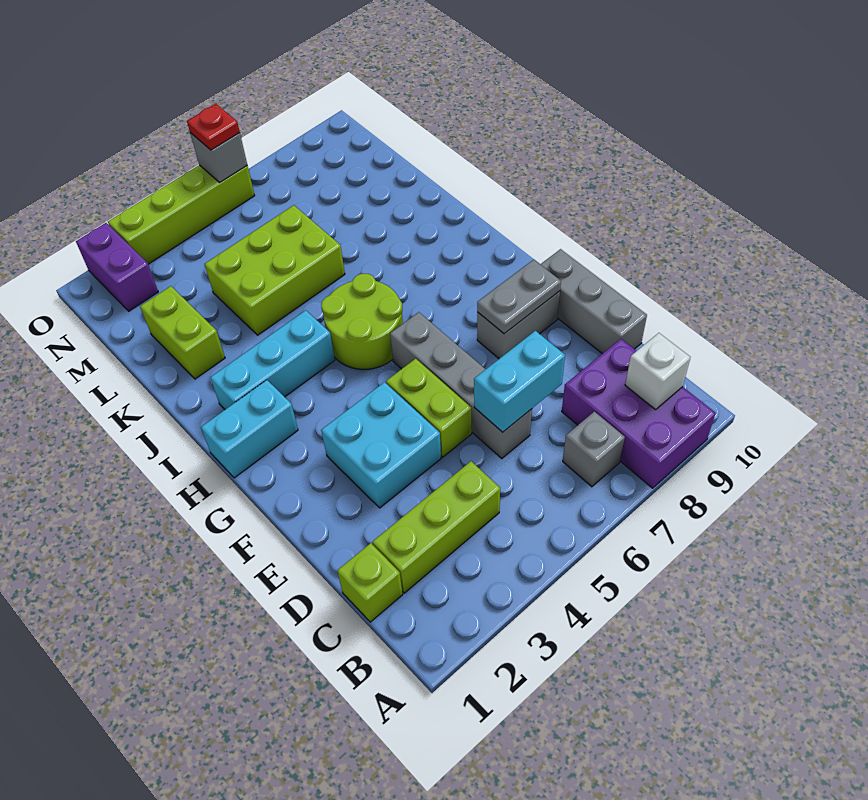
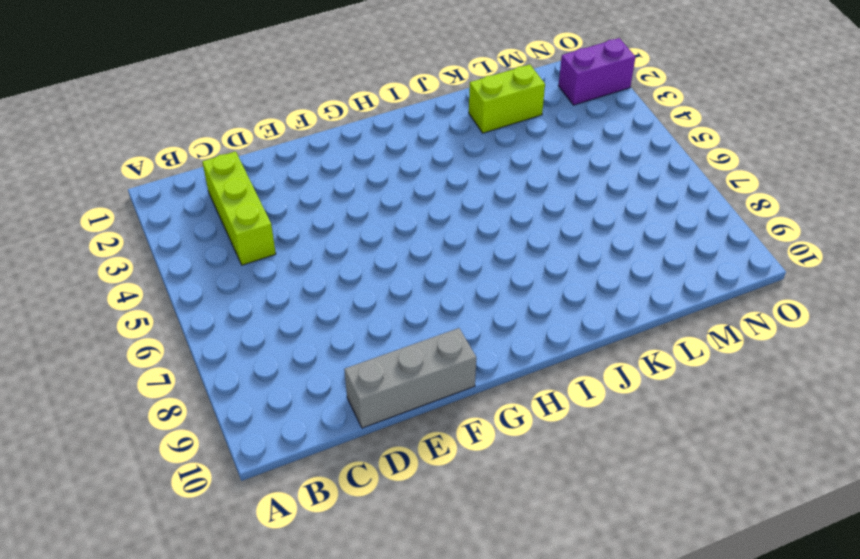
none -> purple brick A8:C9 level 1
none -> grey brick B7 level 1
none -> lime brick C1 level 1

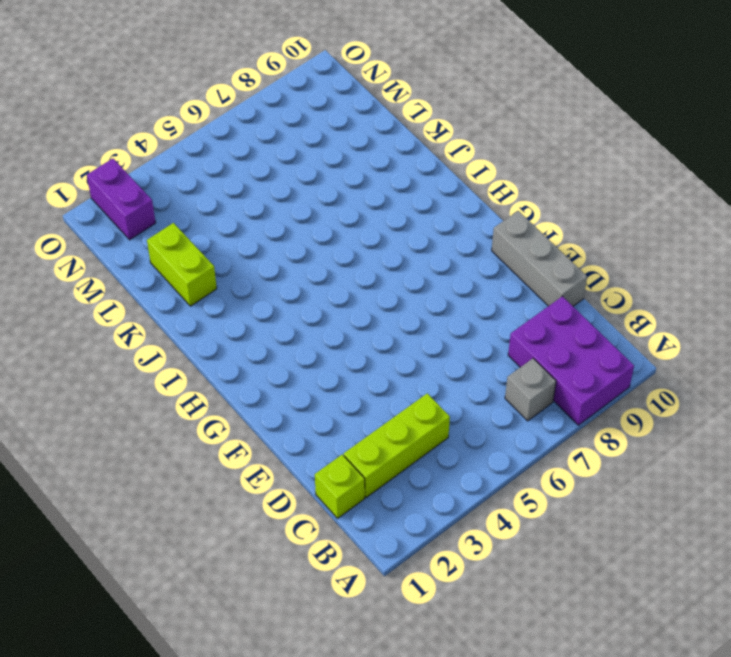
none -> grey brick D6:G6 level 1
none -> cyan brick E3:F4 level 1
none -> lime brick E5:F5 level 1

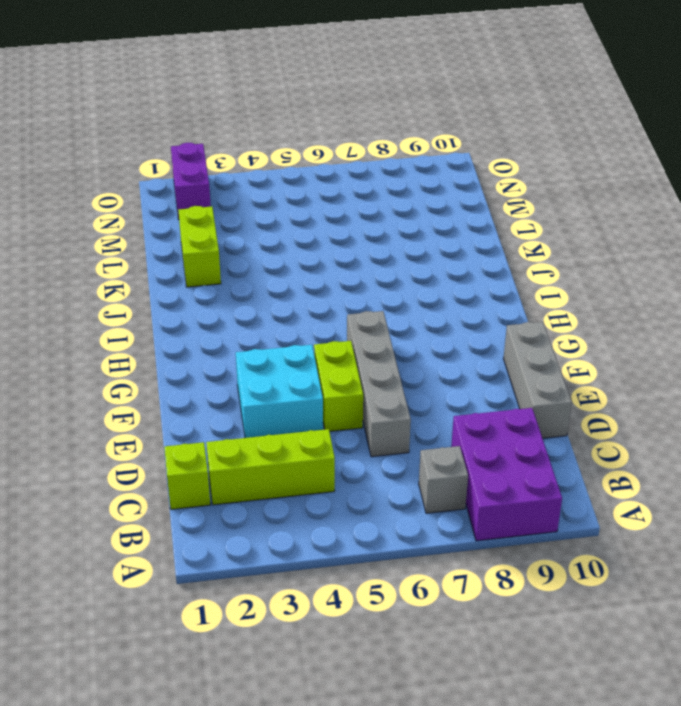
none -> grey brick F8:F9 level 1
none -> cyan brick H1:H2 level 1
none -> lime round brick H5:I6 level 1

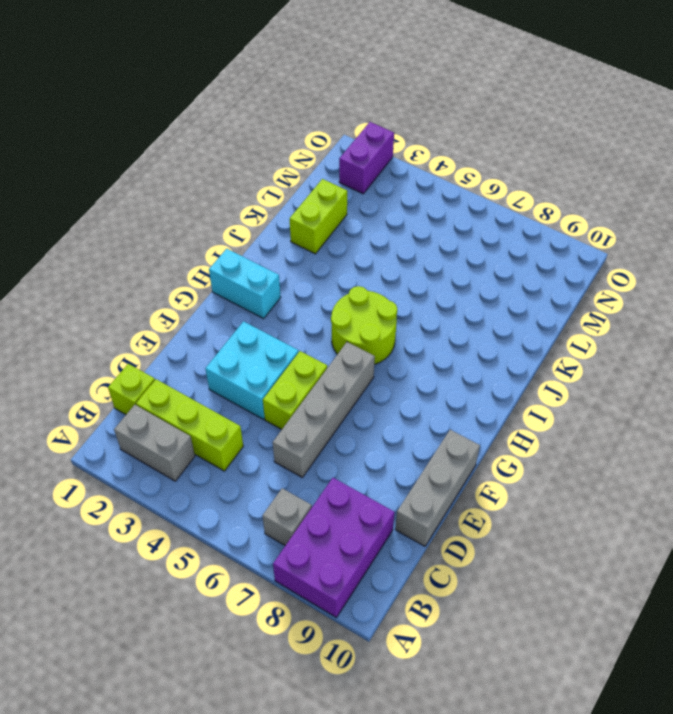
grey brick B2:B3 level 1 -> grey brick F8:F9 level 1
none -> cyan brick I2:I4 level 1
none -> lime brick K4:L6 level 1
none -> lime brick O3:O6 level 1

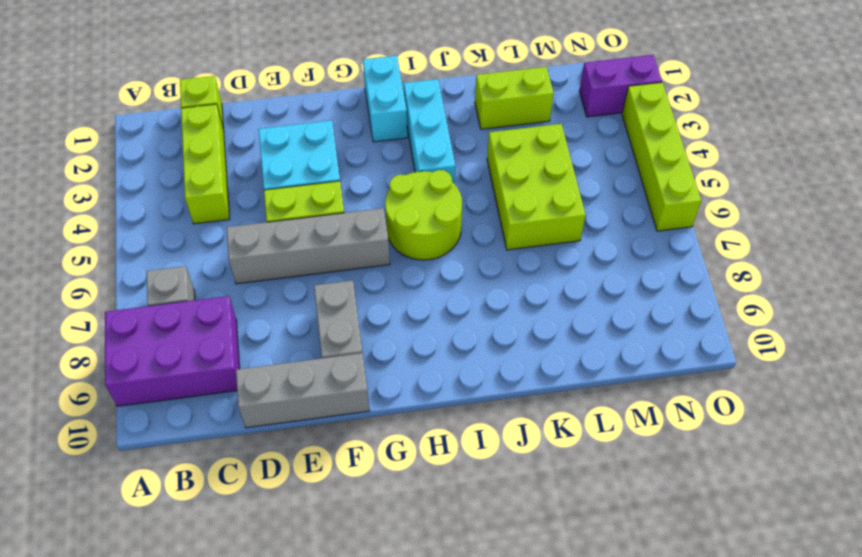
none -> white brick B9 level 2
none -> cyan brick D6:D7 level 2
none -> grey plate F8:F9 level 2

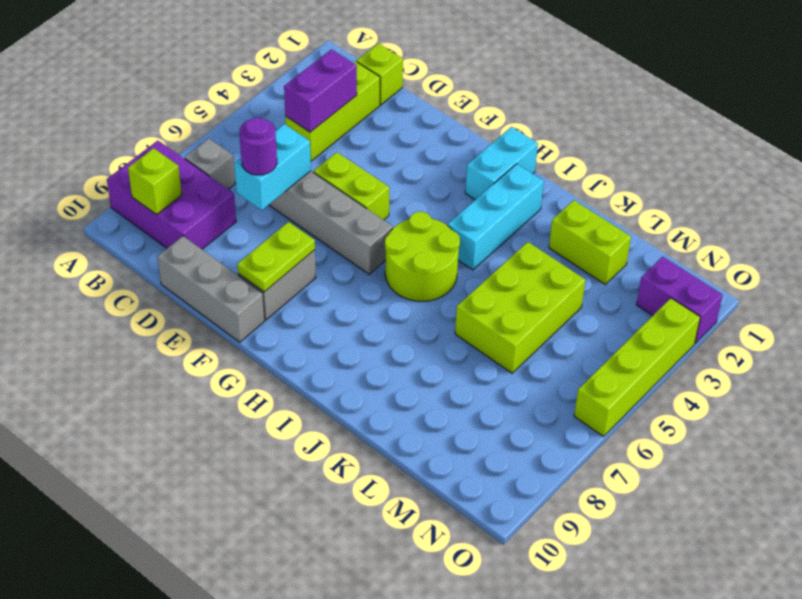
lime brick B9 level 2 -> white brick B9 level 2
purple brick C3:C4 level 2 -> none
purple round brick D7 level 3 -> none
lime plate F8:F9 level 2 -> grey plate F8:F9 level 2
none -> cyan brick E3:F4 level 1
none -> grey brick O6 level 2
none -> red plate O6 level 3

